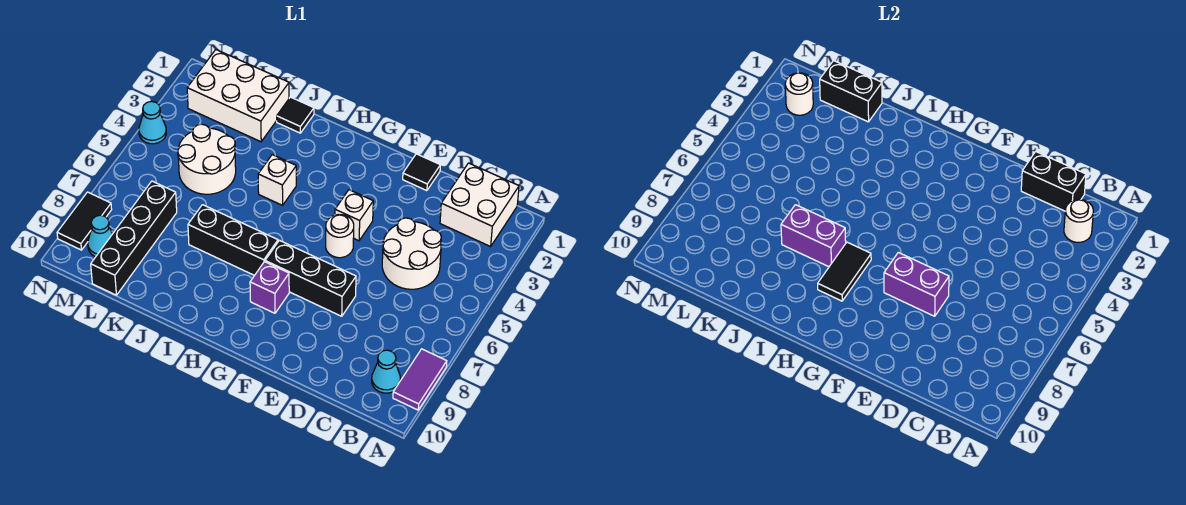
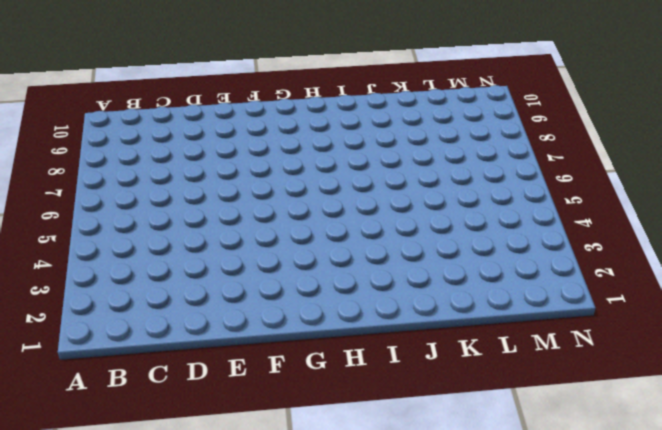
none -> purple tile A8:A9 level 1
none -> white brick B1:C2 level 1
none -> cyan cone B9 level 1

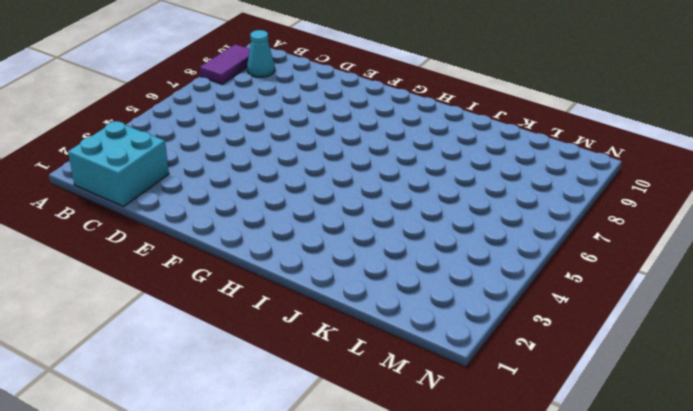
cyan brick B1:C2 level 1 -> white brick B1:C2 level 1
none -> white round brick C4:D5 level 1
none -> black tile E1 level 1
none -> black brick E7:G7 level 1

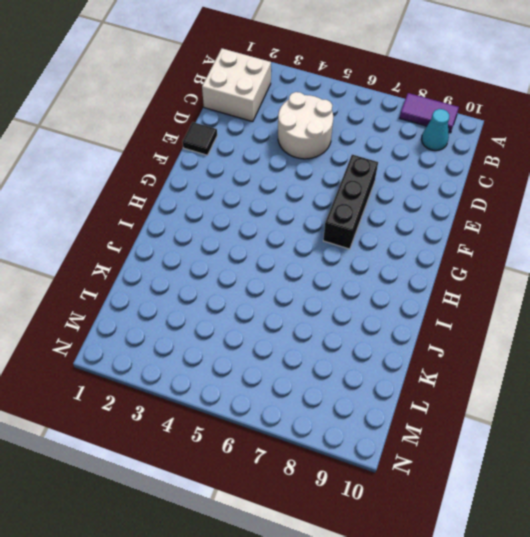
none -> white brick F4 level 1
none -> white round brick F5 level 1
none -> purple brick G8 level 1

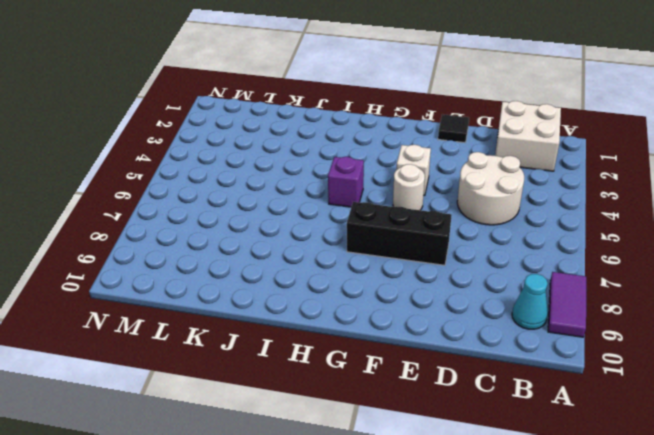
purple brick H5 level 1 -> purple brick G8 level 1
none -> black brick H7:J7 level 1
none -> white brick I4 level 1
none -> black tile J1 level 1

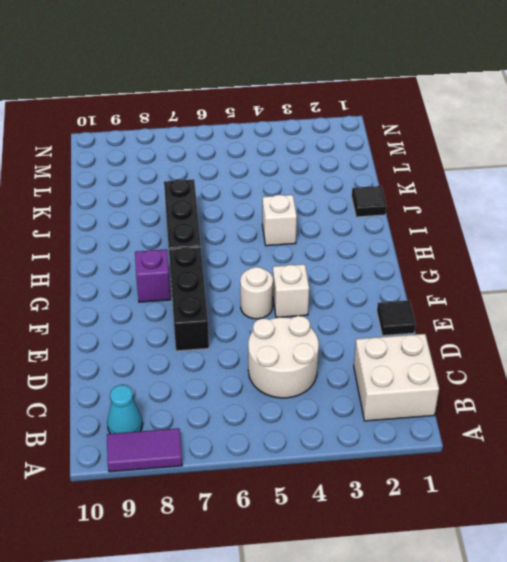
none -> white brick K1:M2 level 1
none -> white round brick K4:L5 level 1
none -> black brick L7:L10 level 1

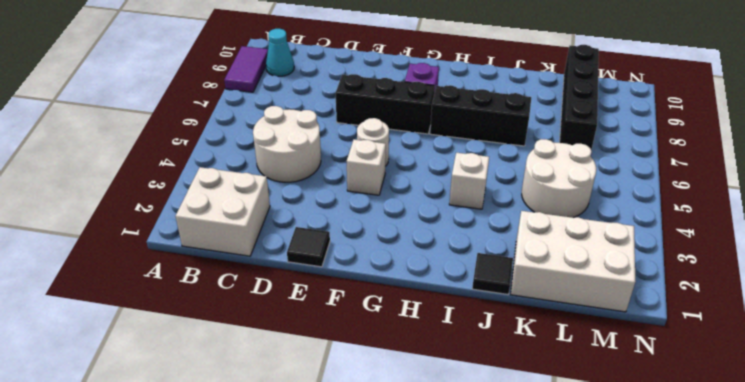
none -> cyan cone M9 level 1
none -> cyan cone N4 level 1
none -> black tile N8:N9 level 1

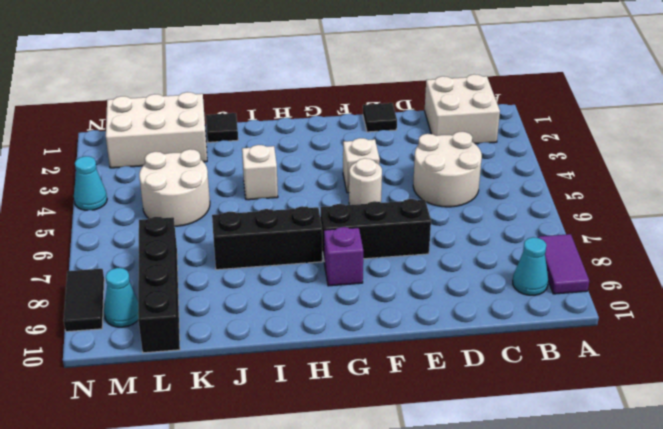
none -> white round brick B2 level 2
none -> black brick C1:D1 level 2
none -> purple brick E7:F7 level 2

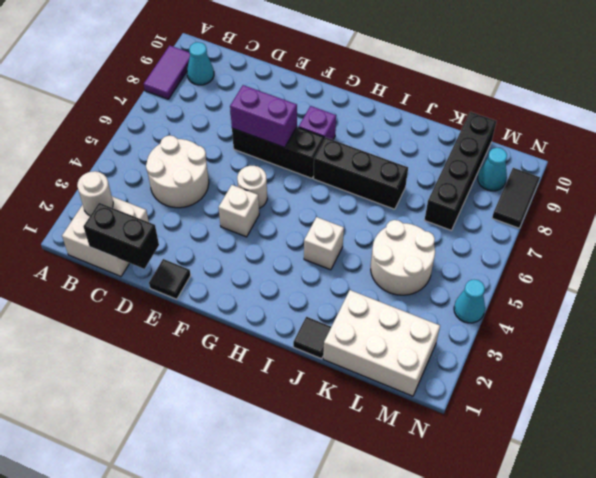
none -> black tile H7:H8 level 2
none -> purple brick I7:J7 level 2
none -> black brick K1:L1 level 2

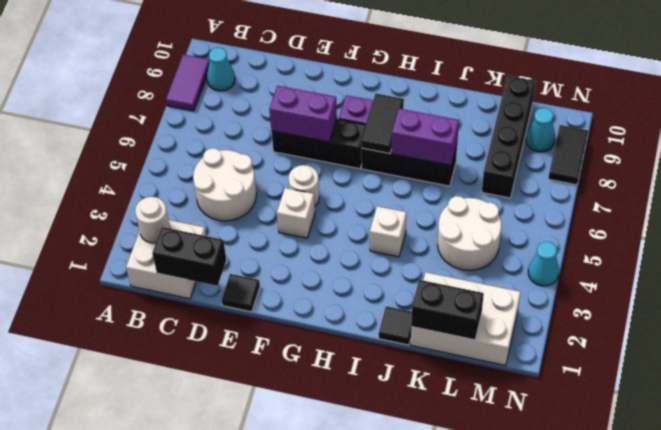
none -> white round brick M2 level 2

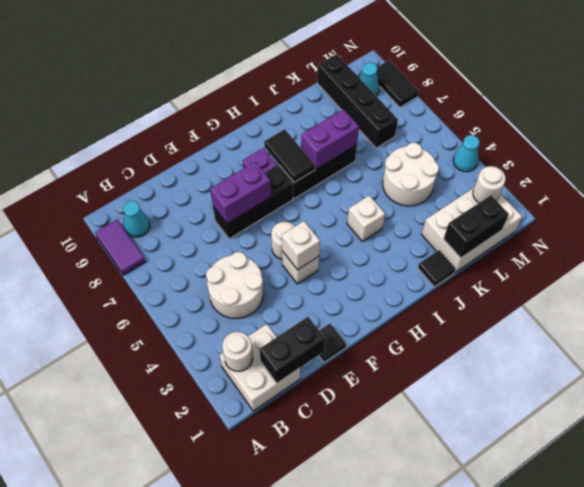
white brick F4 level 2 -> none

